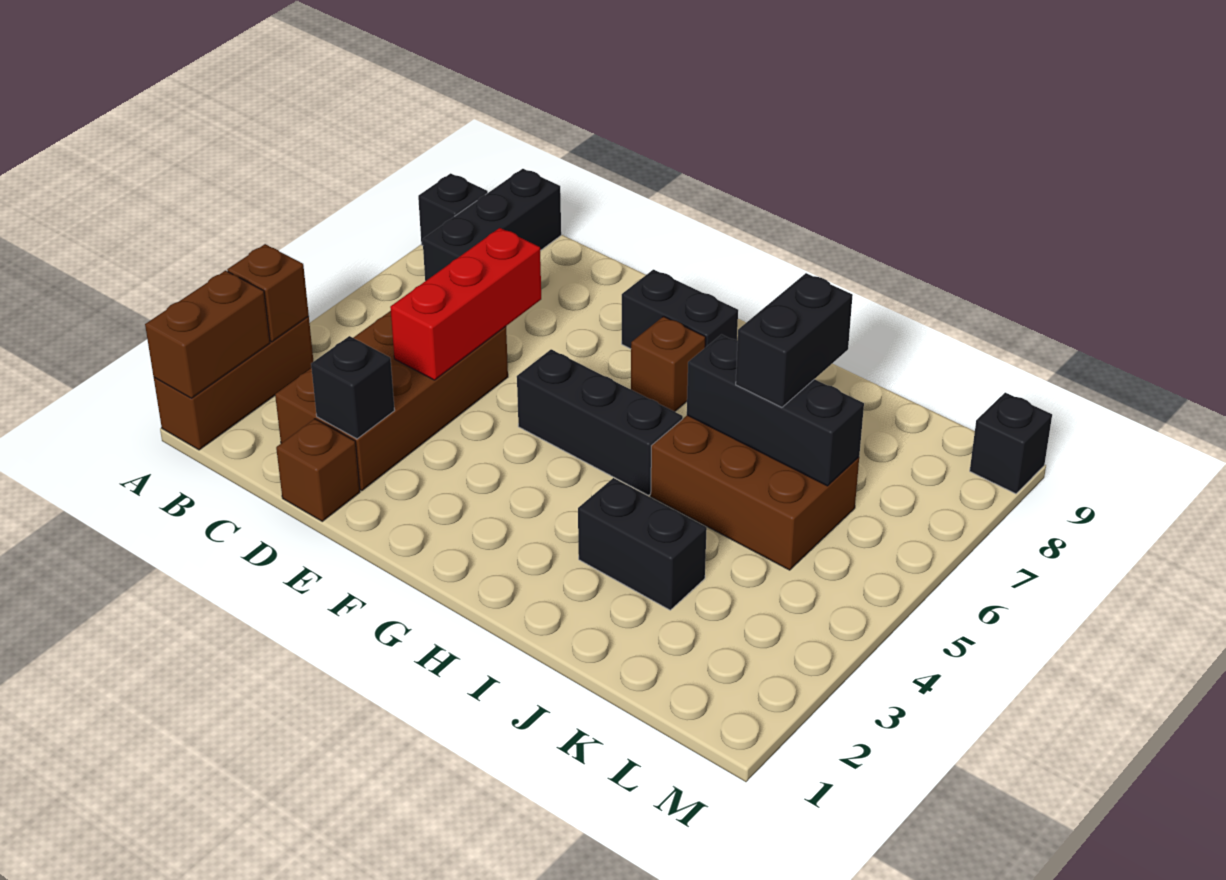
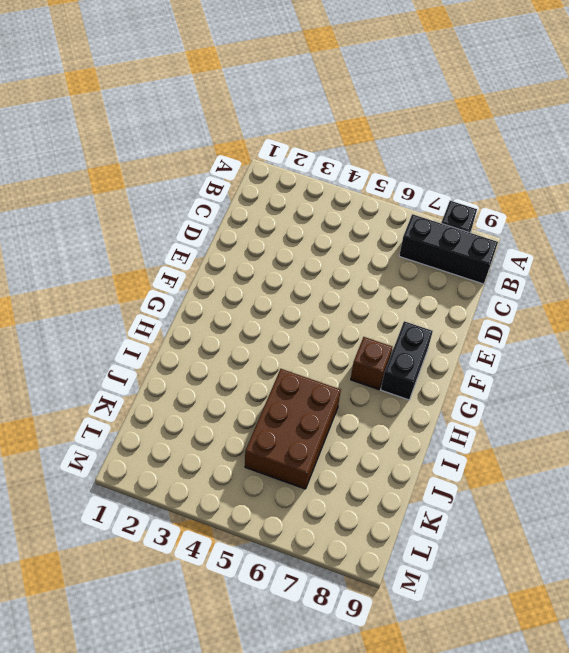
none -> brown brick A1:A3 level 1
none -> brown brick C2:D5 level 1
none -> brown brick D1 level 1

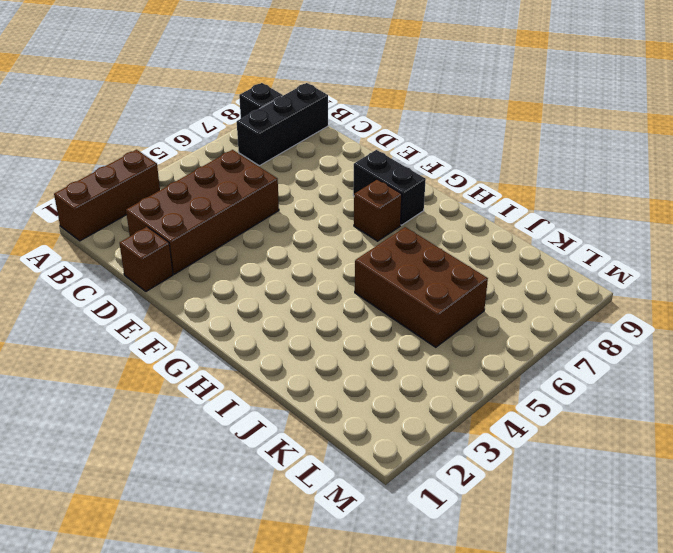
none -> black brick F5:H5 level 1
none -> black brick I3:J3 level 1
none -> black brick M9 level 1

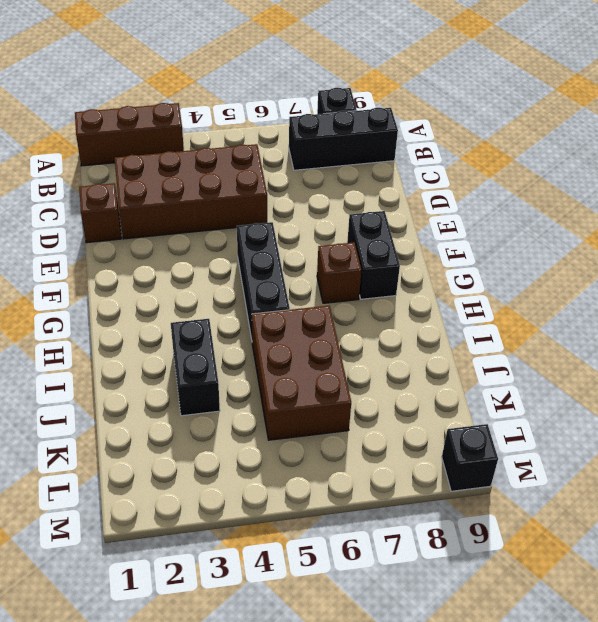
none -> brown brick A1:A2 level 2
none -> brown brick A3 level 2
none -> black brick D2 level 2

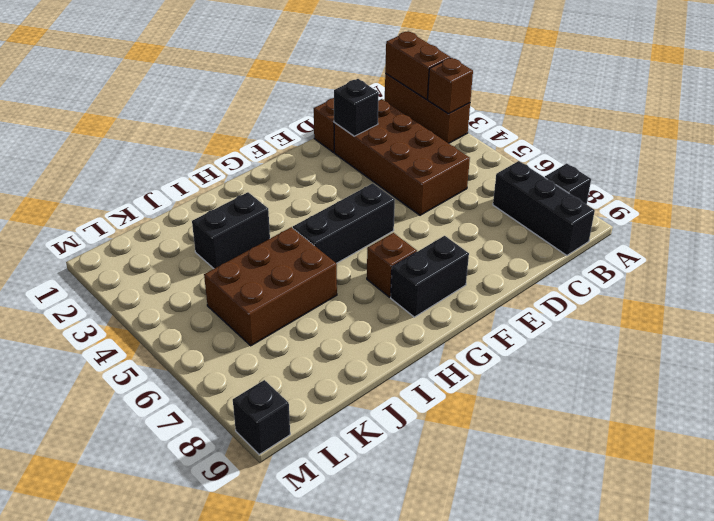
none -> red brick D4:D6 level 2
none -> black brick I6:K6 level 2
none -> black brick J6:J7 level 3

